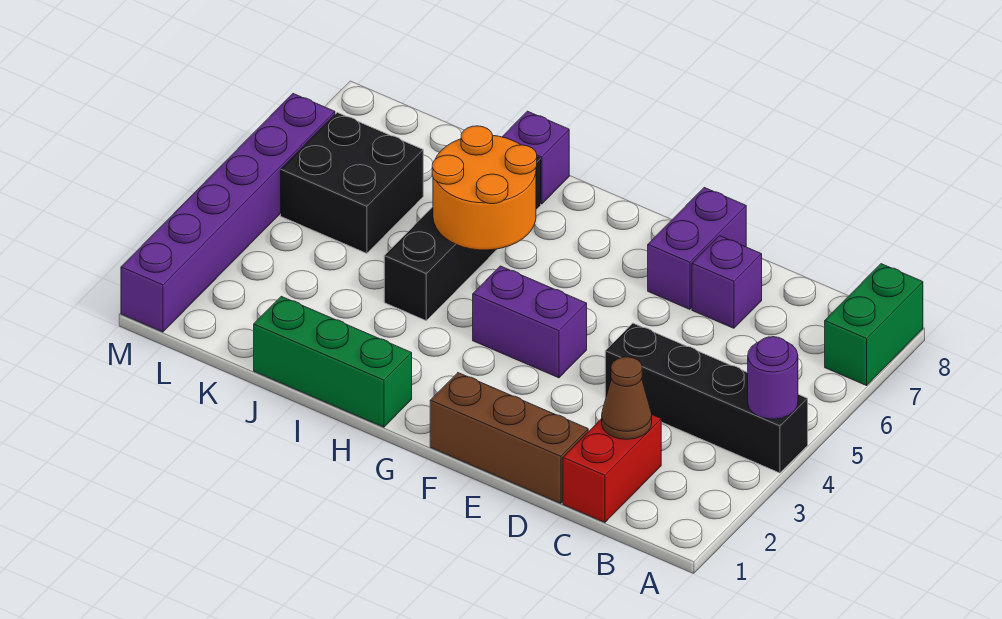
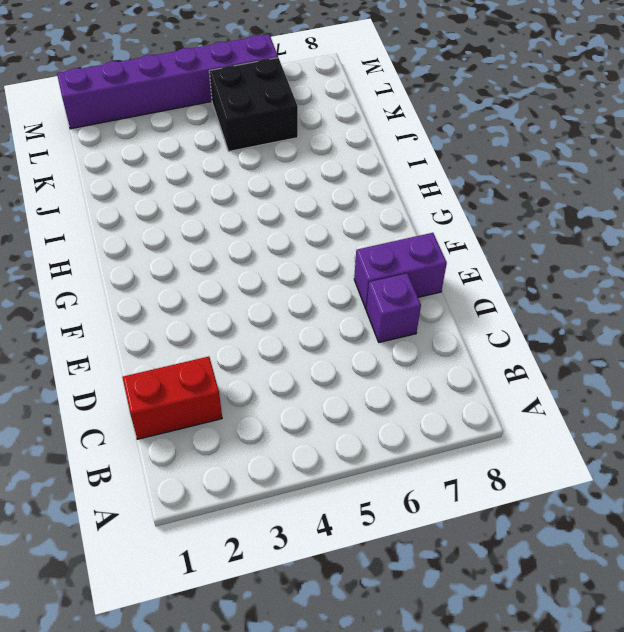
none -> black brick A4:D4 level 1
none -> green brick A7:A8 level 1
none -> brown brick D1:F1 level 1

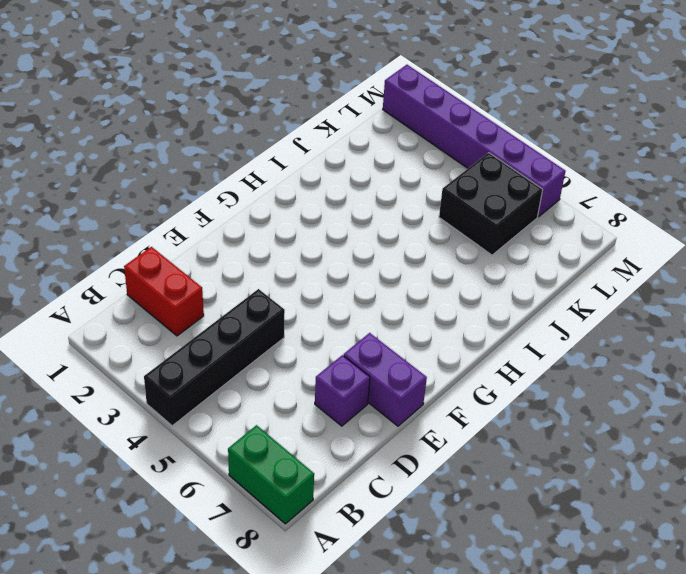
none -> brown brick D1:F1 level 1
none -> purple brick F4:G4 level 1
none -> green brick H1:J1 level 1

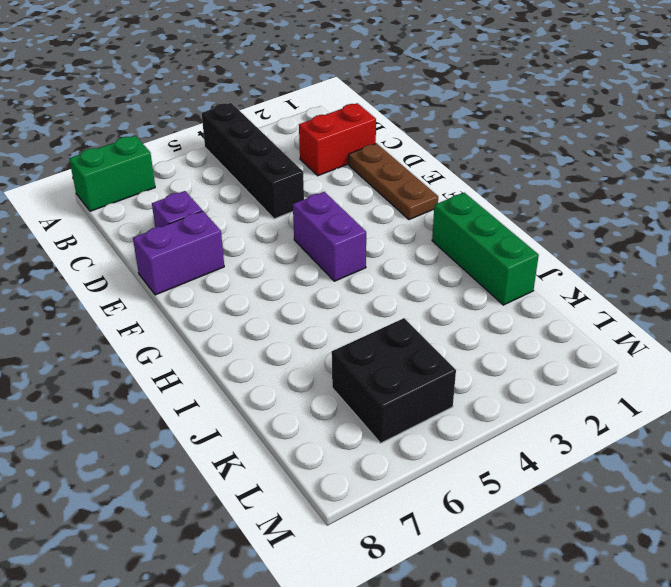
brown plate D1:F1 level 1 -> brown brick D1:F1 level 1
none -> black brick I4:I7 level 1
none -> purple brick I8 level 1
none -> purple brick M1:M6 level 1

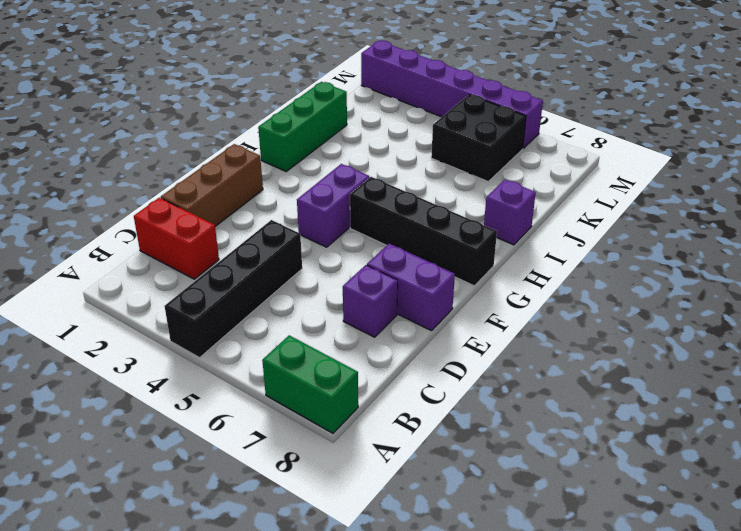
black brick G5:G8 level 1 -> black brick I4:I7 level 1
none -> purple round brick A4 level 2
none -> brown cone C2 level 2
none -> orange round brick H5:I6 level 2

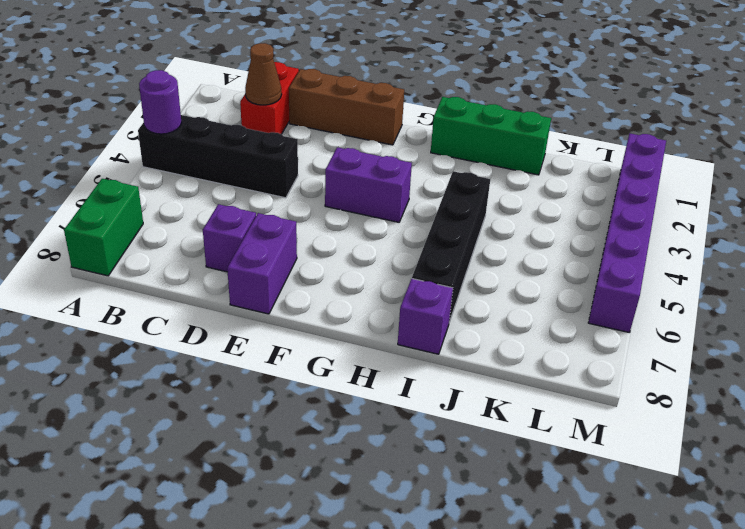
none -> black brick K5:L6 level 1
none -> orange round brick H5:I6 level 2

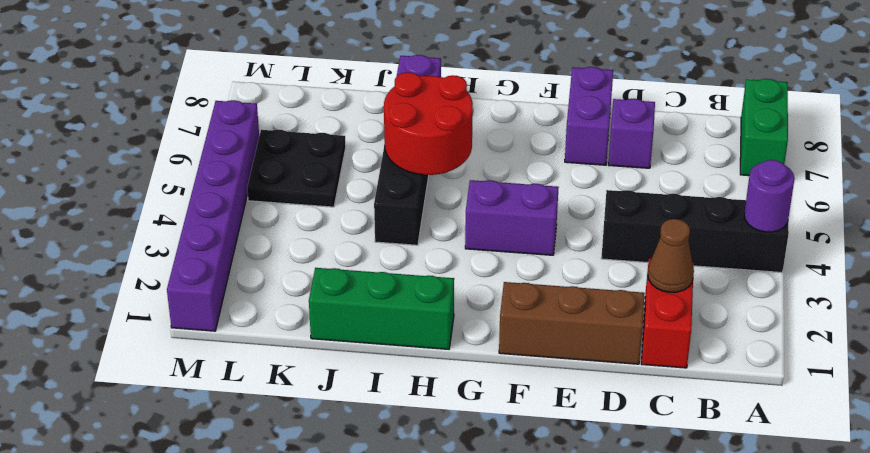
red round brick H5:I6 level 2 -> orange round brick H5:I6 level 2
black plate K5:L6 level 1 -> black brick K5:L6 level 1

